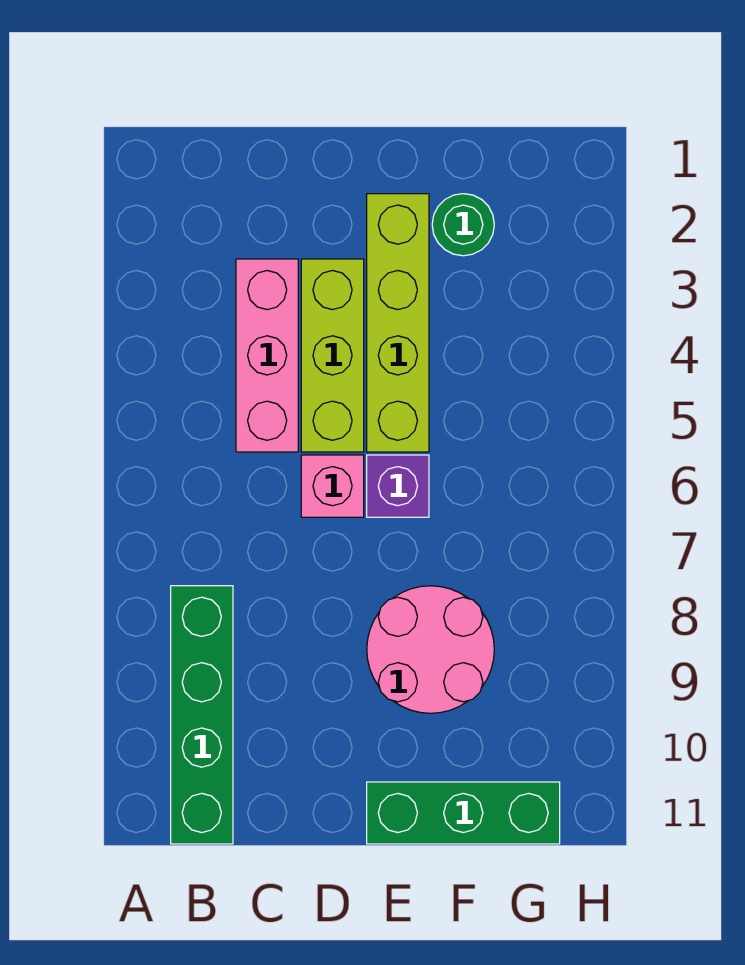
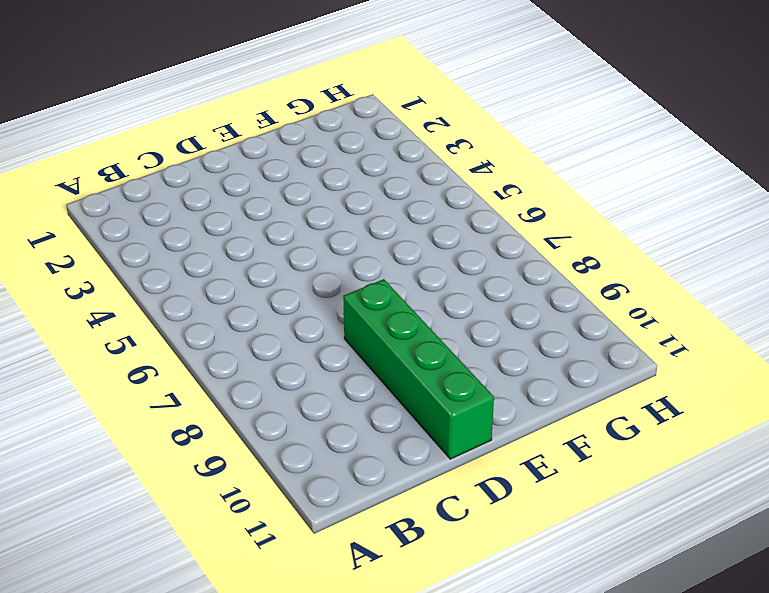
green brick D8:D11 level 1 -> green brick B8:B11 level 1
none -> pink brick C3:C5 level 1
none -> lime brick D3:D5 level 1

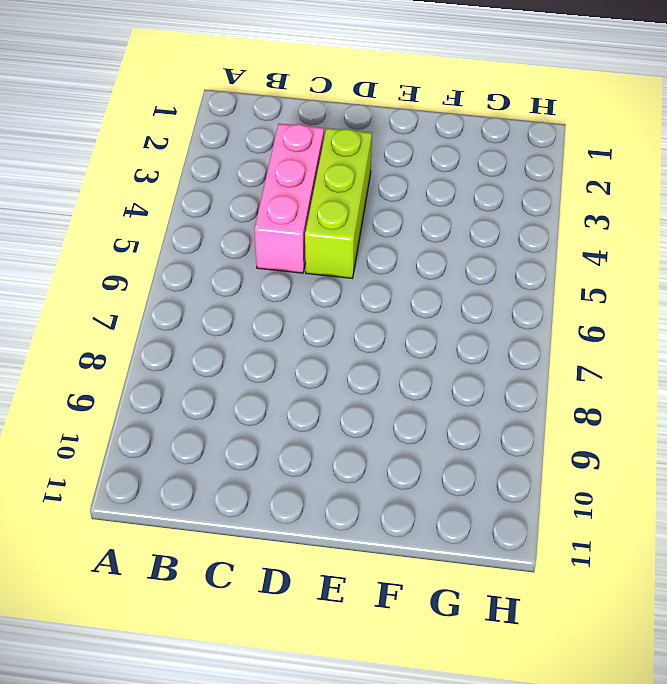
none -> green brick B8:B11 level 1
none -> pink brick D6 level 1

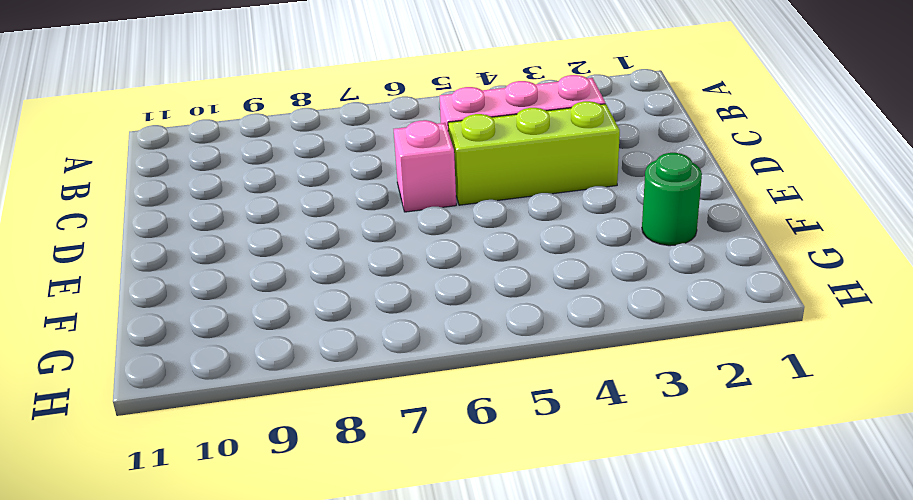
none -> green brick B8:B11 level 1
none -> lime brick E2:E5 level 1

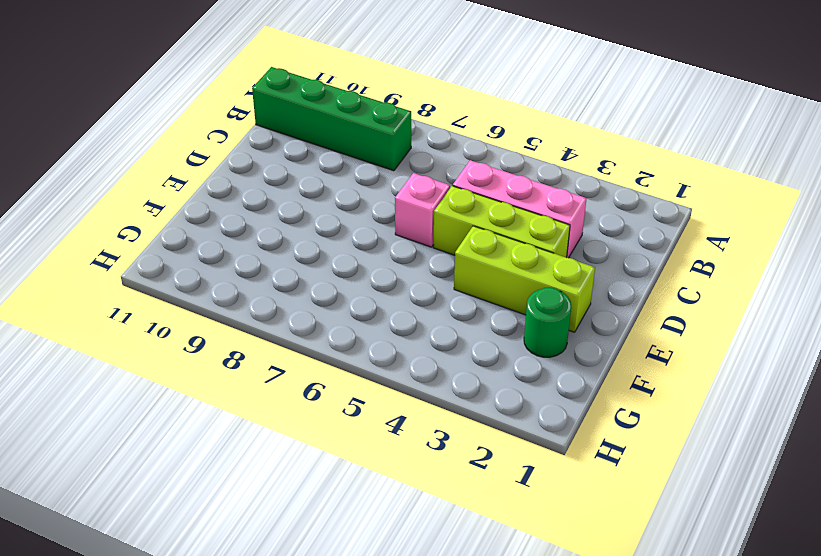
lime brick E2:E4 level 1 -> lime brick E2:E5 level 1
none -> purple brick E6 level 1
none -> pink round brick E8:F9 level 1

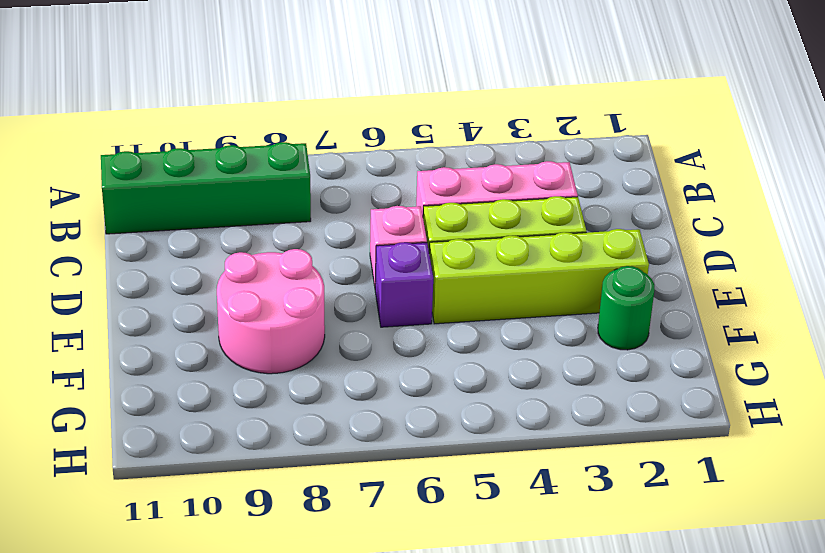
none -> green brick E11:G11 level 1

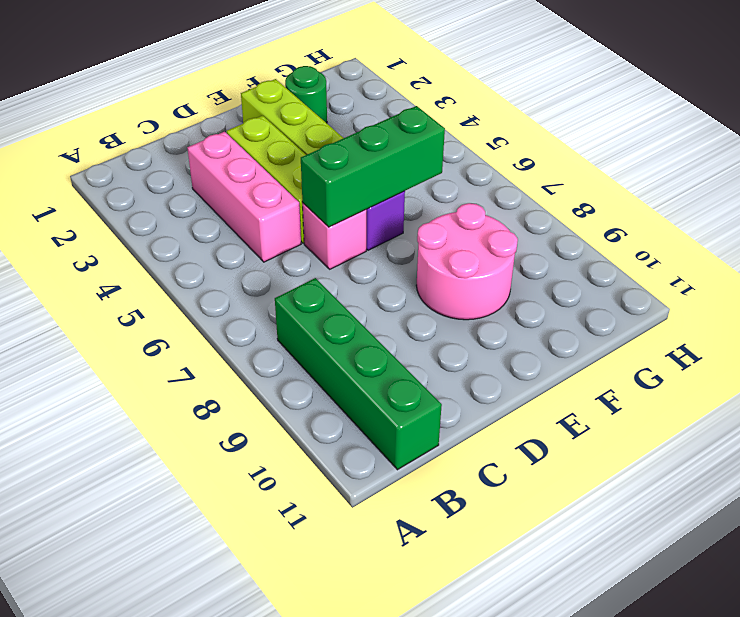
green brick D6:F6 level 2 -> green brick E11:G11 level 1

